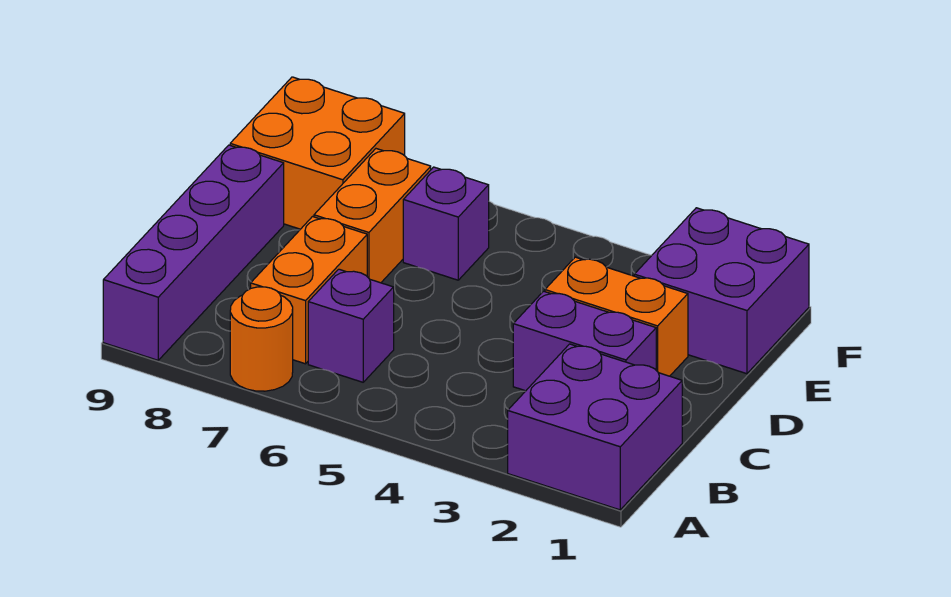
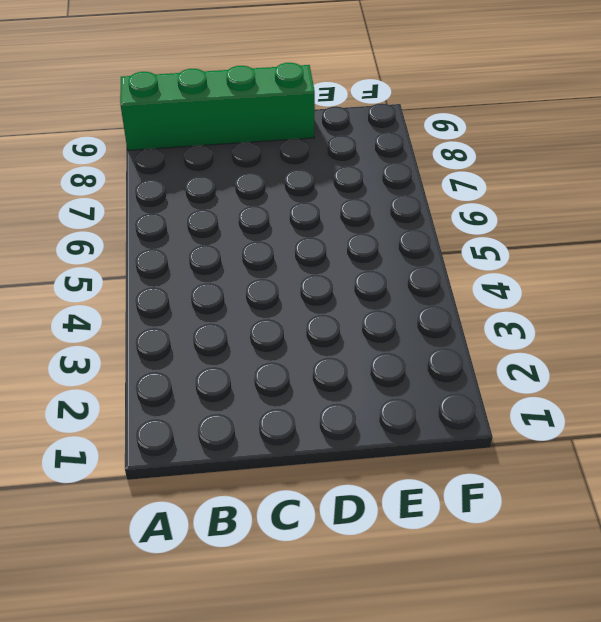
green brick A9:D9 level 1 -> purple brick A9:D9 level 1
none -> purple brick A1:B2 level 1
none -> orange round brick A7 level 1

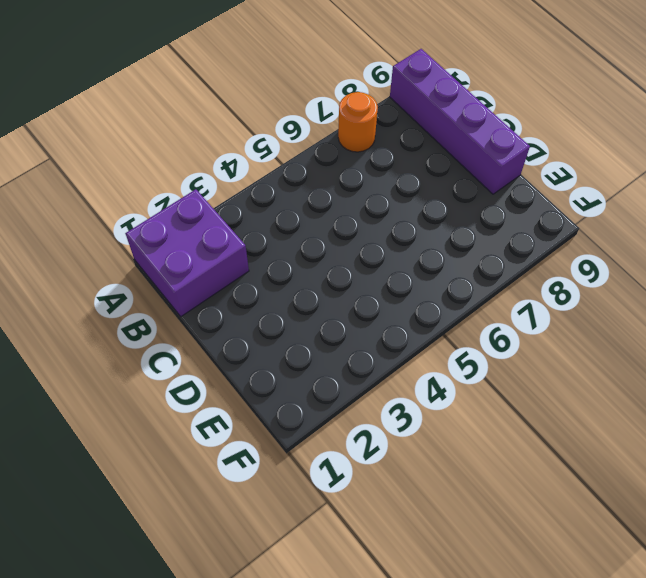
none -> purple brick B6 level 1
none -> orange brick B7:C7 level 1

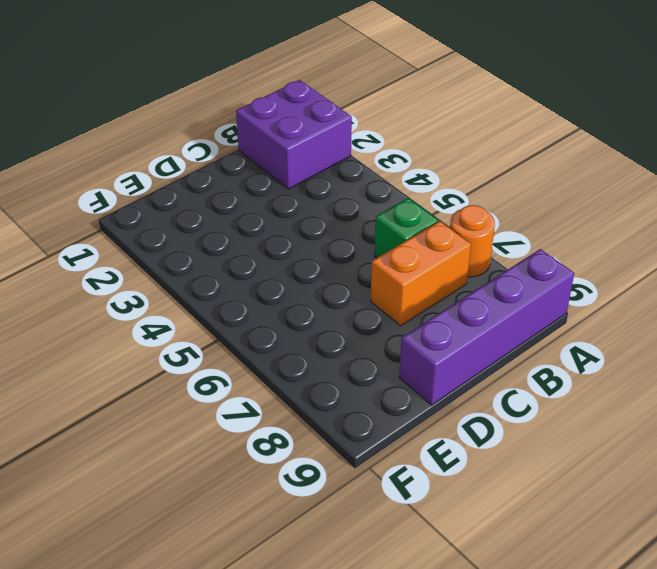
green brick B6 level 1 -> purple brick B6 level 1
none -> purple brick C2:C3 level 1
none -> orange brick D2:D3 level 1

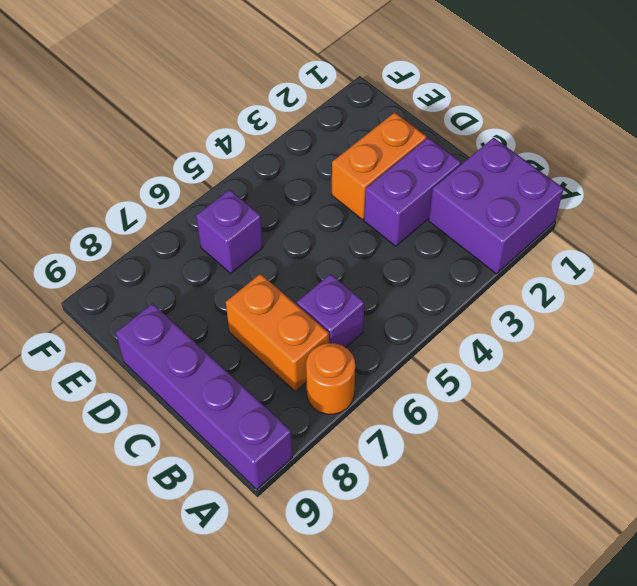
none -> orange brick D7:E7 level 1
none -> purple brick E1:F2 level 1

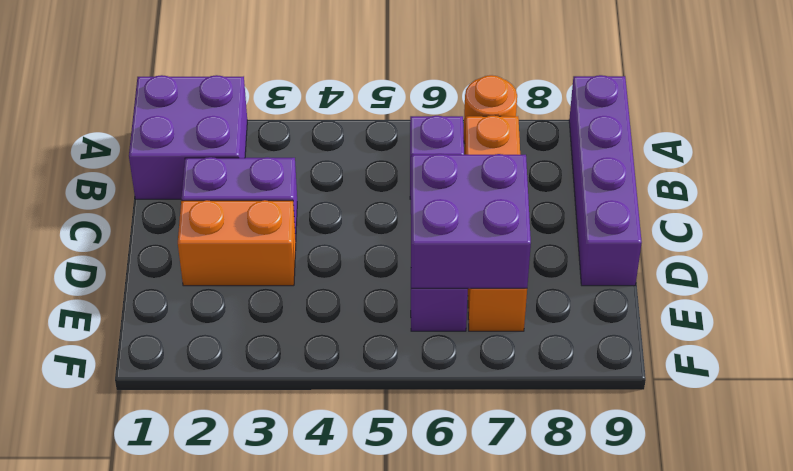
purple brick D6:E7 level 2 -> purple brick E1:F2 level 1
none -> orange brick E8:F9 level 1

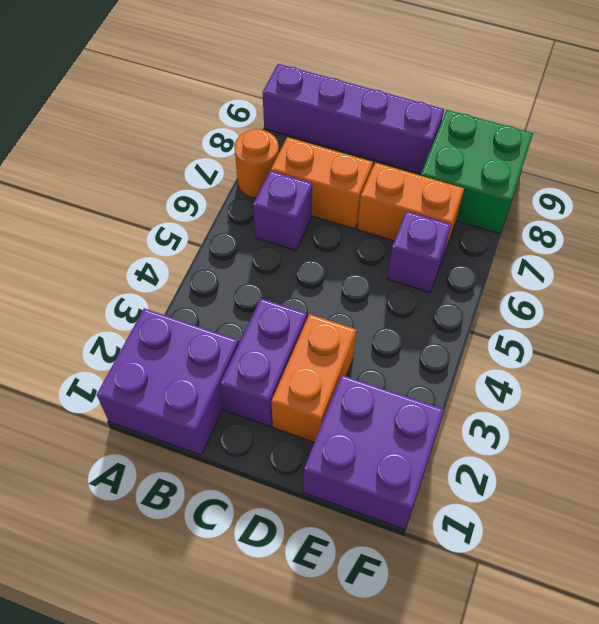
green brick E8:F9 level 1 -> orange brick E8:F9 level 1

